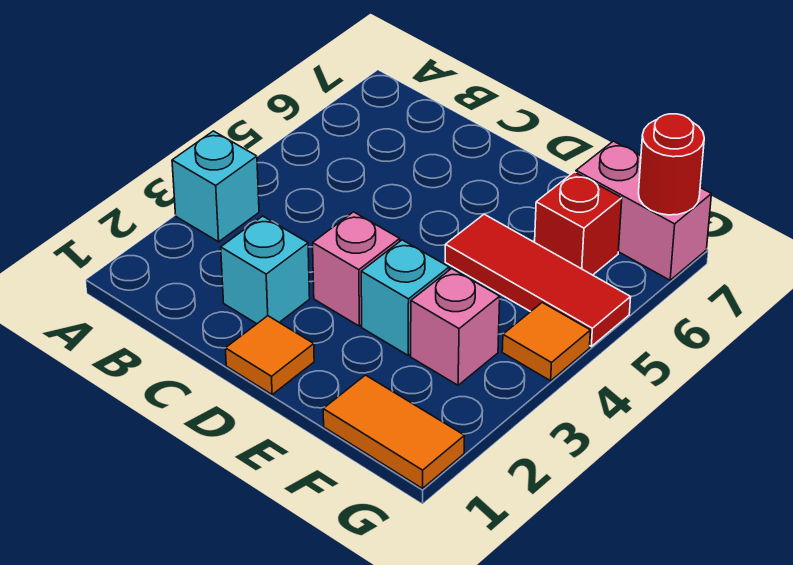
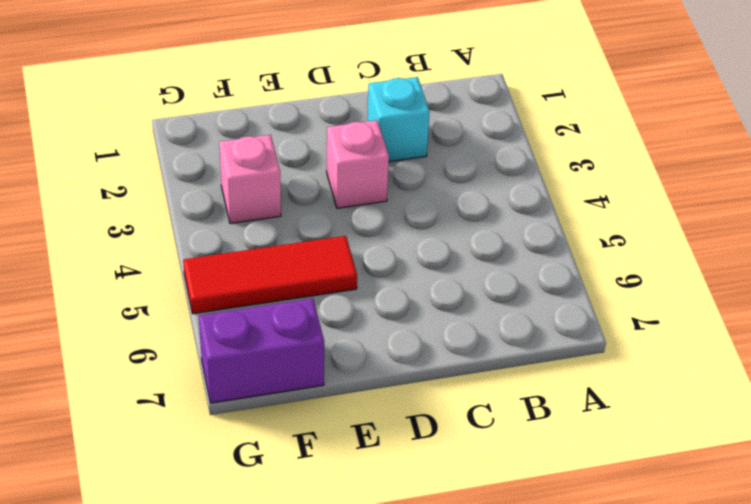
purple brick F7:G7 level 1 -> pink brick F7:G7 level 1
none -> cyan brick A3 level 1
none -> orange tile D1 level 1
none -> cyan brick E3 level 1

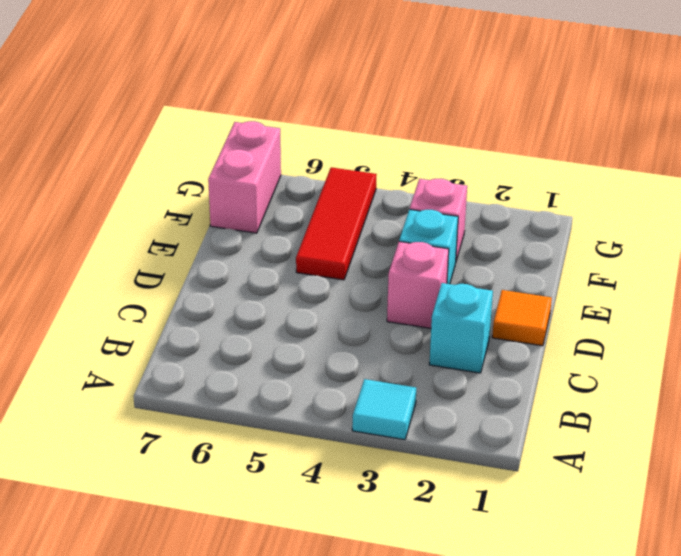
cyan tile A3 level 1 -> cyan brick A3 level 1
none -> orange tile F1:G1 level 1
none -> red brick F6 level 1
none -> orange tile G4 level 1

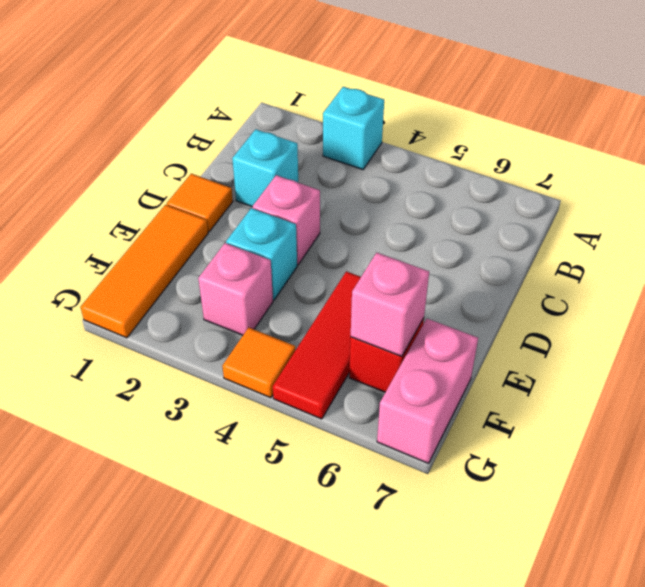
orange tile E1:G1 level 1 -> orange tile F1:G1 level 1
pink brick F6 level 2 -> none
none -> red round brick G7 level 2

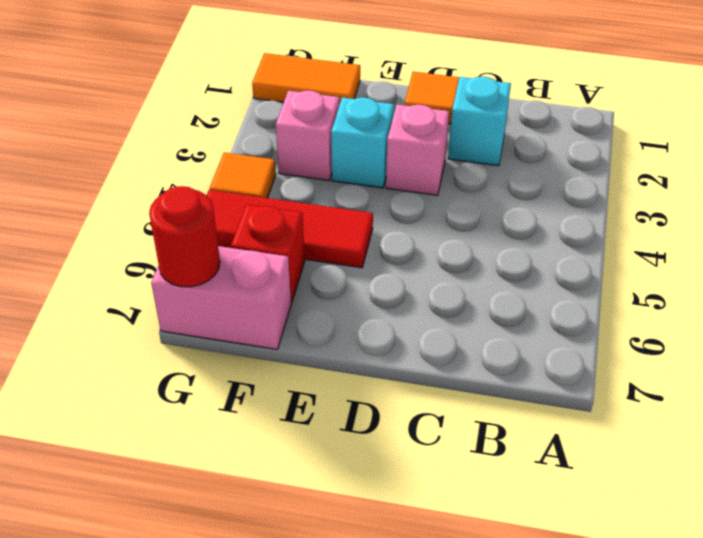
none -> cyan brick A3 level 1

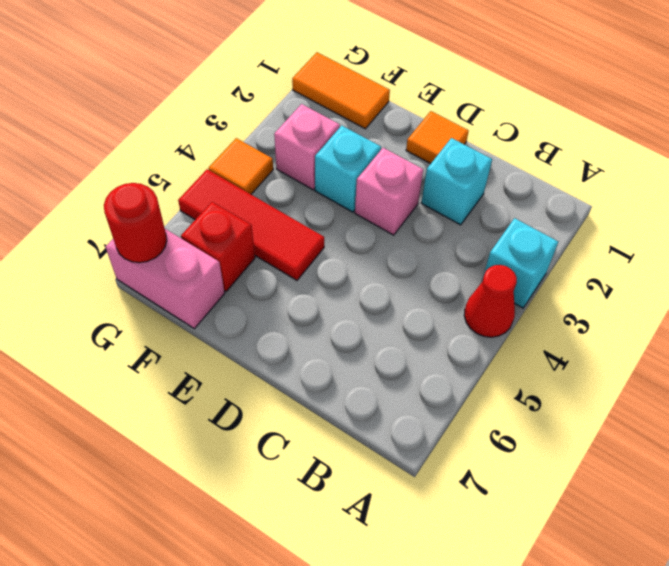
red cone A4 level 1 -> none

